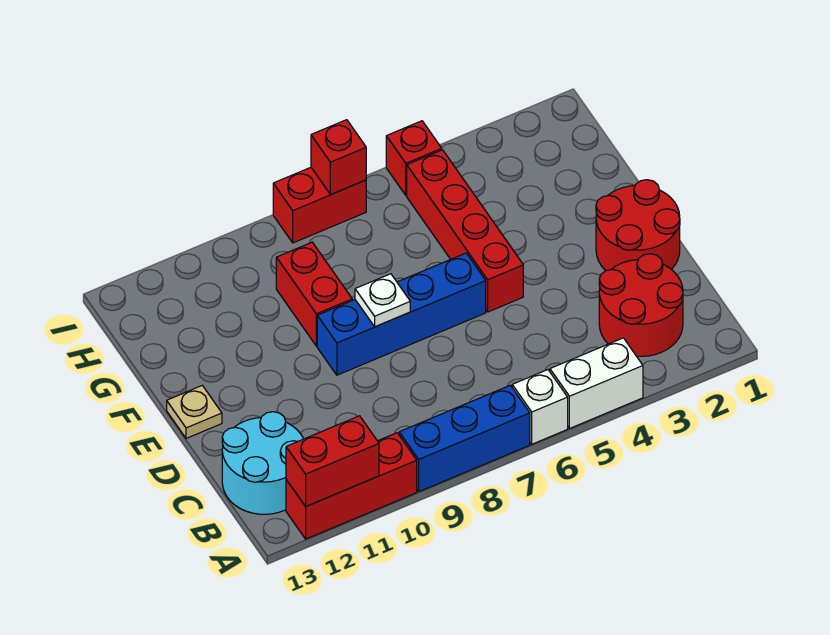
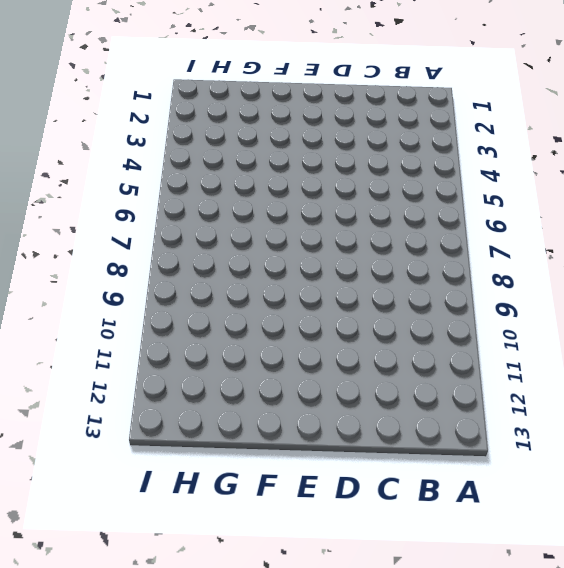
none -> white brick A4:A5 level 1
none -> white brick A6 level 1
none -> blue brick A7:A9 level 1

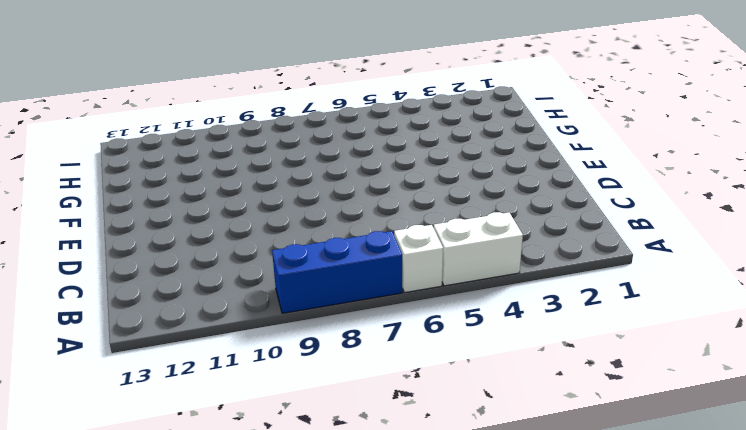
none -> red brick A10:A12 level 1
none -> red round brick B2:C3 level 1
none -> cyan round brick B12:C13 level 1

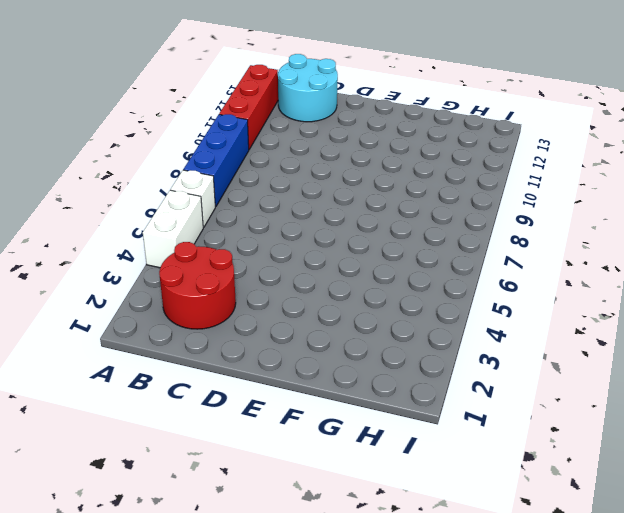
none -> red round brick D1:E2 level 1
none -> red brick E5:H5 level 1
none -> blue brick E6:E9 level 1

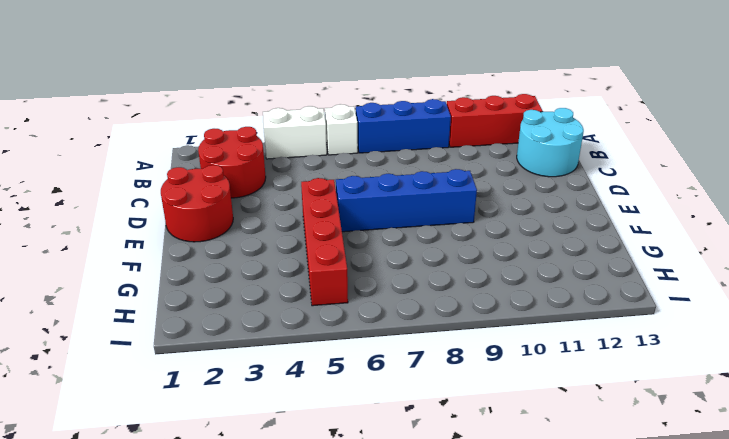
none -> tan plate E13 level 1
none -> red brick F9:G9 level 1
none -> red brick I5 level 1

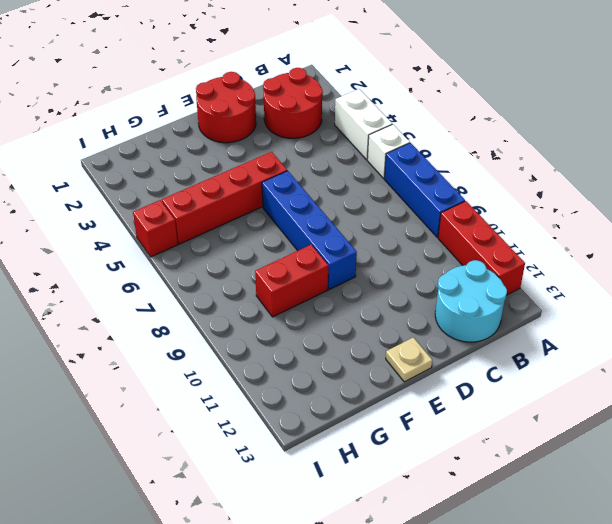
none -> red brick I7:I8 level 1
none -> red brick A11:A12 level 2
none -> white plate E8 level 2

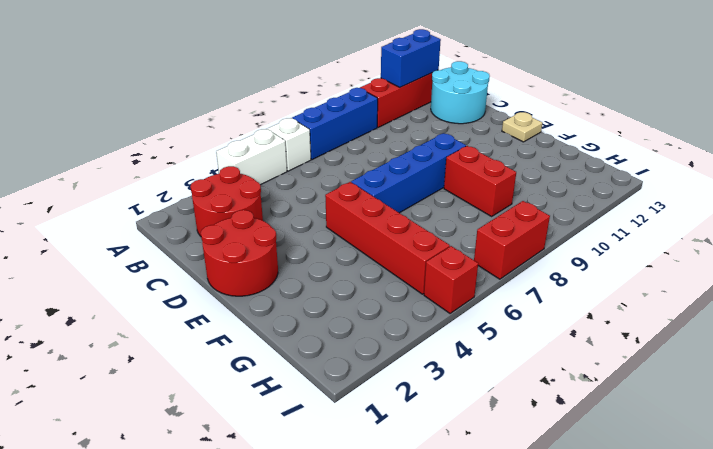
blue brick A11:A12 level 2 -> red brick A11:A12 level 2
none -> white plate E8 level 2
none -> red brick I7 level 2

